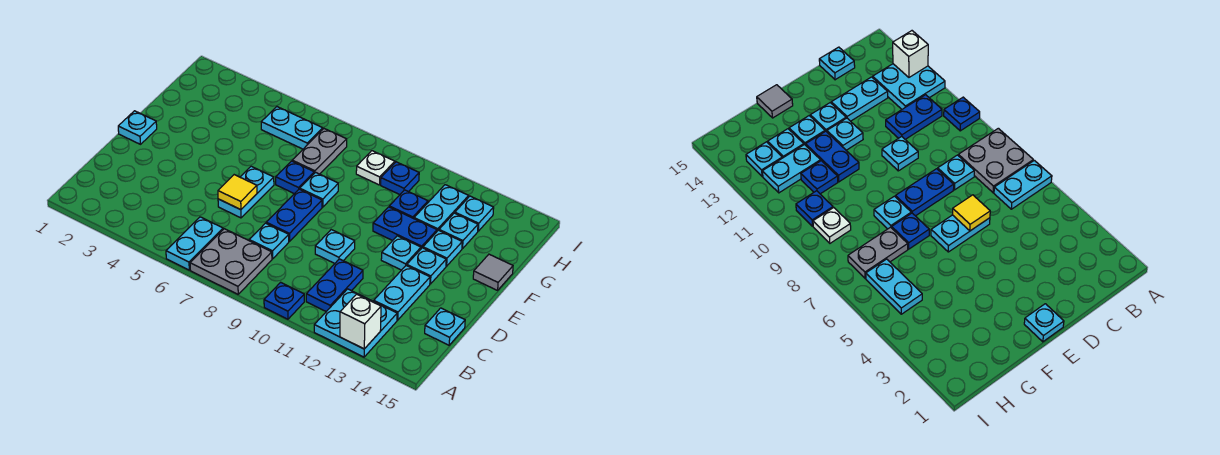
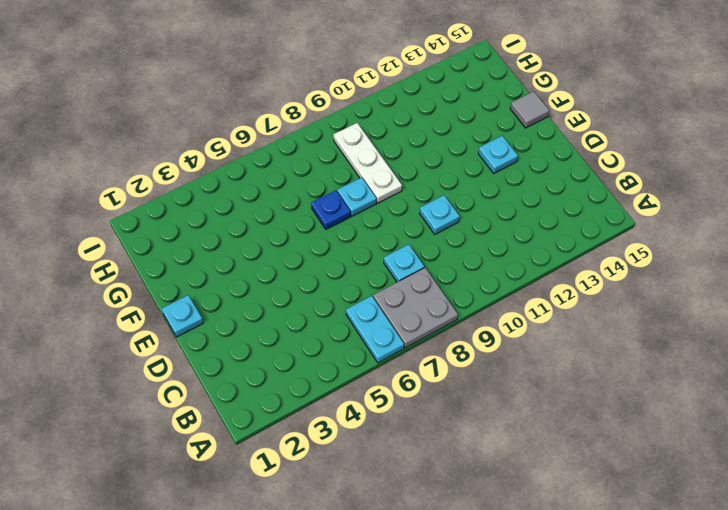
white plate F9:H9 level 1 -> white plate H9 level 1
none -> blue plate A10 level 1
none -> cyan plate A12:B13 level 1
none -> blue plate B11:C11 level 1

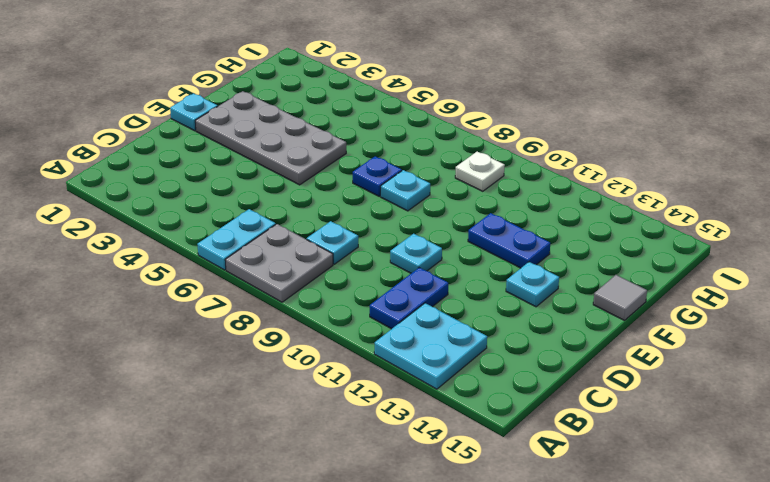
grey plate E2:F5 level 1 -> none
none -> blue plate A10 level 1
none -> cyan plate C13:D13 level 1
none -> cyan plate C15 level 1

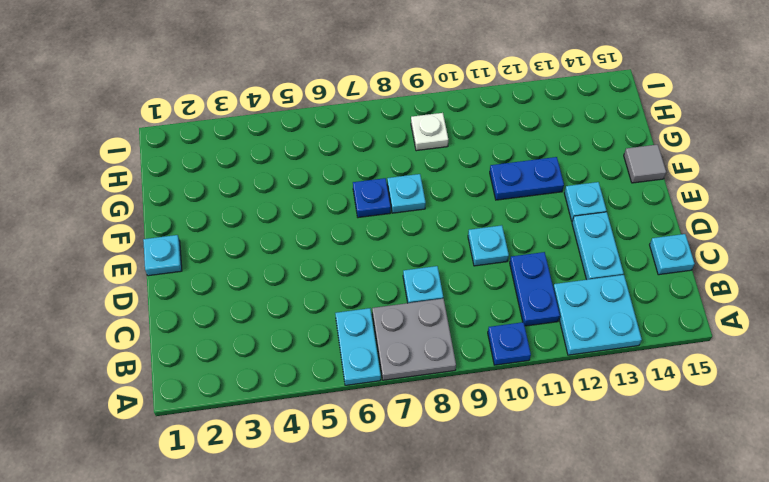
none -> cyan plate D6:E6 level 1
none -> blue plate D8:E8 level 1
none -> cyan plate E12 level 1

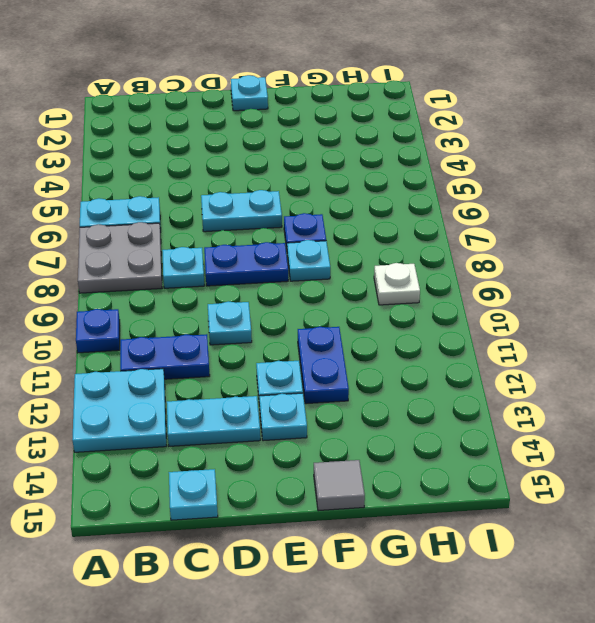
none -> cyan plate F13 level 1
none -> grey plate G7:H7 level 1
none -> blue plate G11 level 1

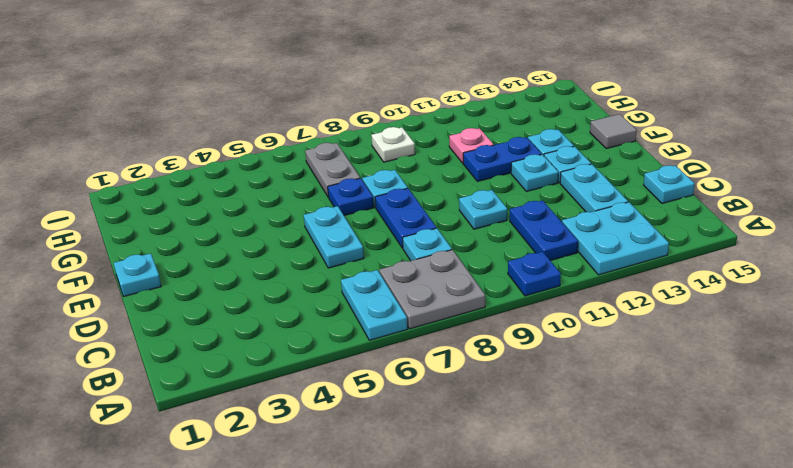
pink plate G11 level 1 -> blue plate G11 level 1
none -> cyan plate G12:H12 level 1
none -> cyan plate G13 level 1
none -> cyan plate H5:H6 level 1

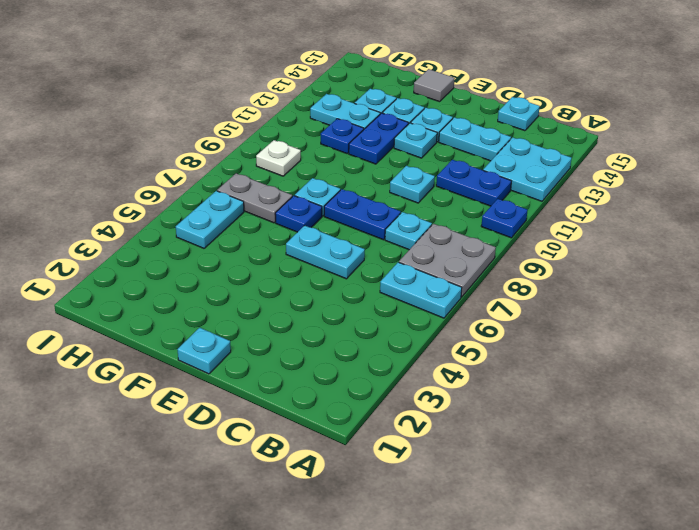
none -> blue plate H10 level 1
none -> cyan plate H13 level 1
none -> white brick A13 level 2

